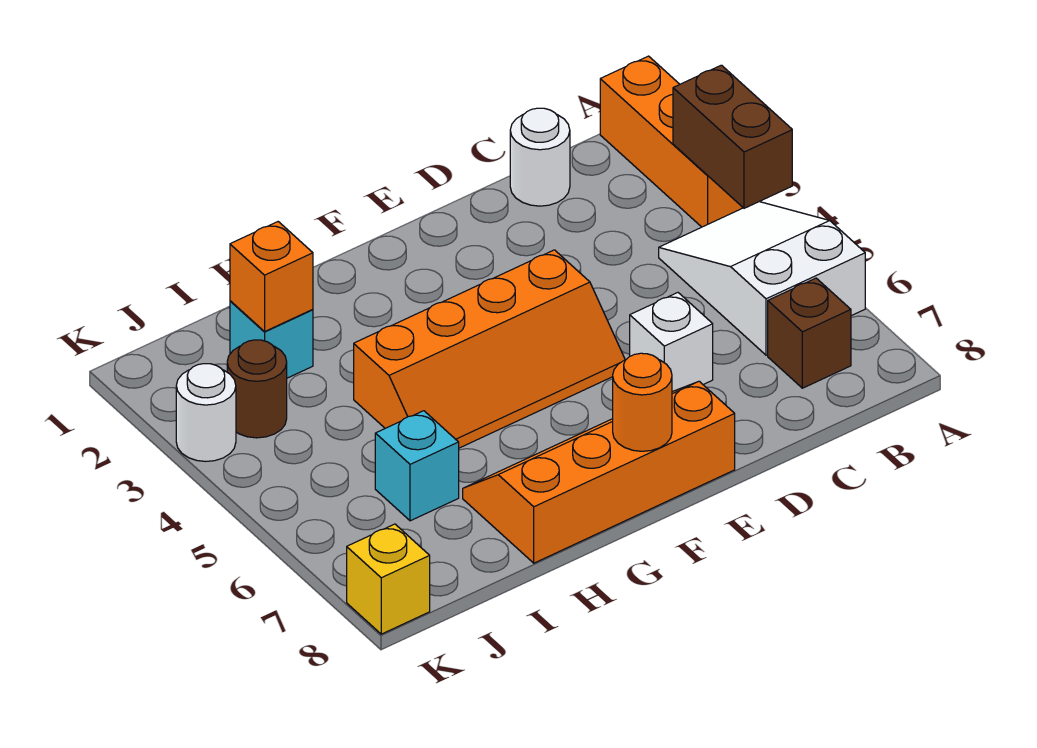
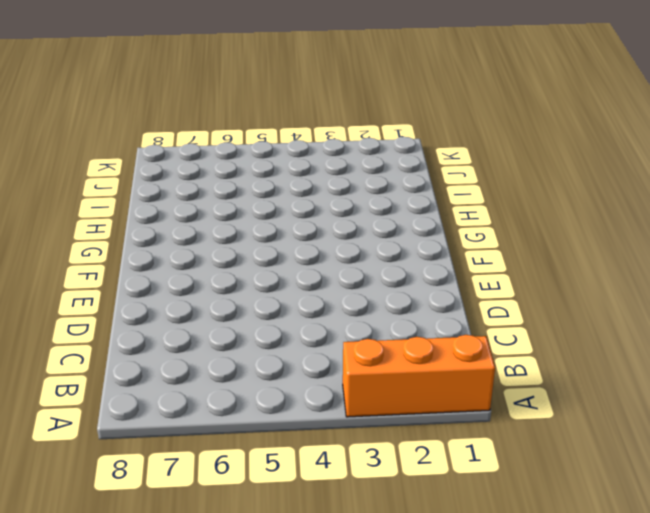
none -> white slope A4:B6 level 1 top 6
none -> brown brick B7 level 1
none -> white round brick C1 level 1

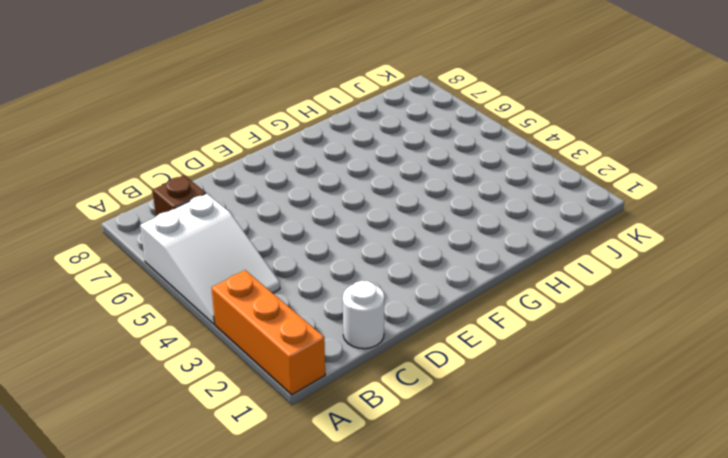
none -> white brick D6 level 1
none -> orange slope E4:H5 level 1 top 4
none -> orange slope E7:H8 level 1 top 8

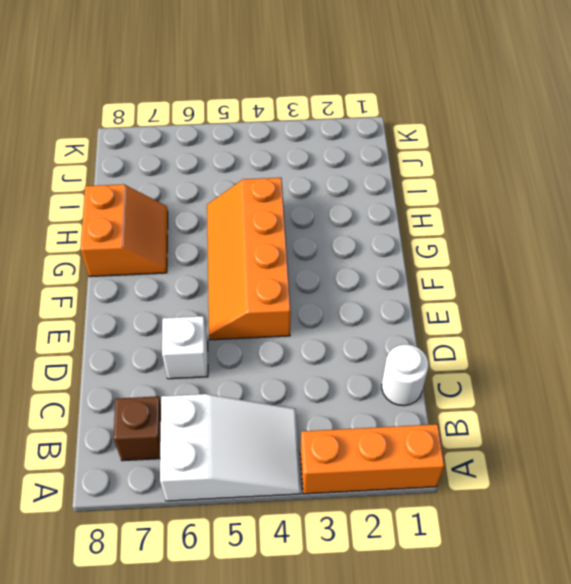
orange slope G7:H8 level 1 top 8 -> orange slope E7:H8 level 1 top 8
none -> cyan brick I2 level 1
none -> cyan brick I6 level 1
none -> brown round brick J3 level 1

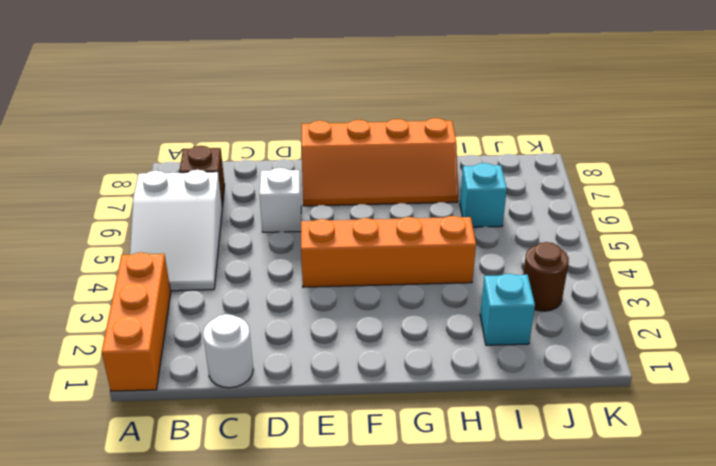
none -> white round brick K3 level 1
none -> yellow brick K8 level 1
none -> brown brick A3:A4 level 2

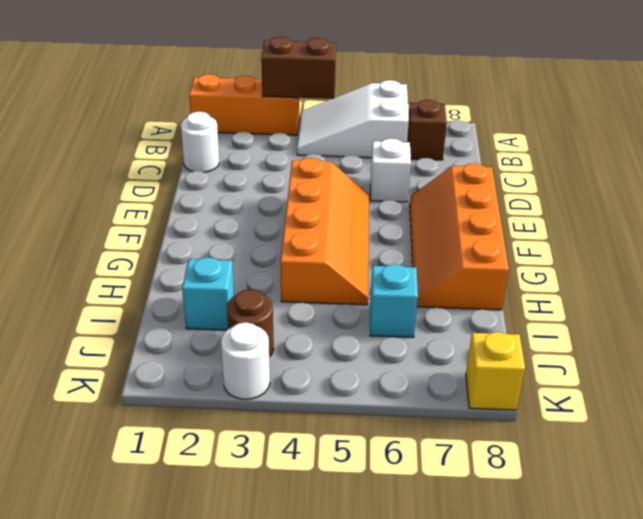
none -> orange round brick F8 level 2
none -> orange brick I2 level 2

